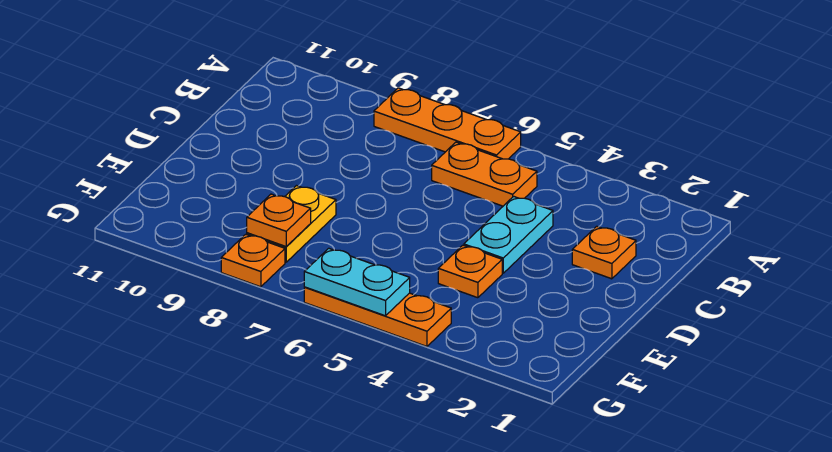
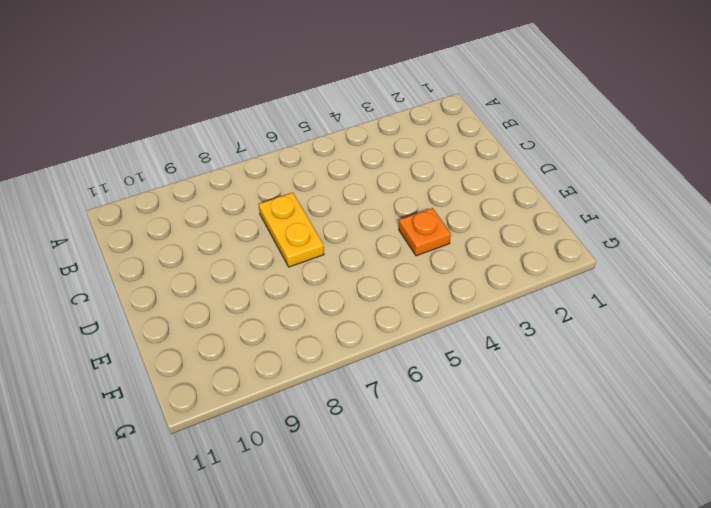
yellow plate C7:D7 level 1 -> yellow plate E8:F8 level 1
none -> orange plate A6:A8 level 1
none -> orange plate B5:B6 level 1

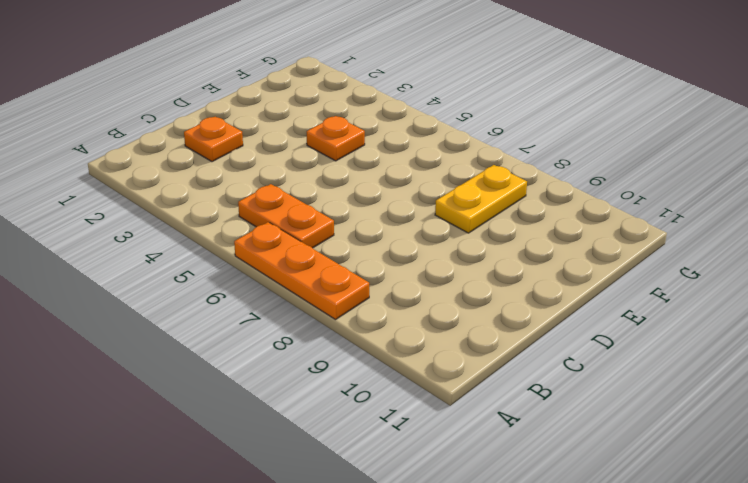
none -> cyan plate C4:D4 level 1
none -> orange plate G4:G6 level 1

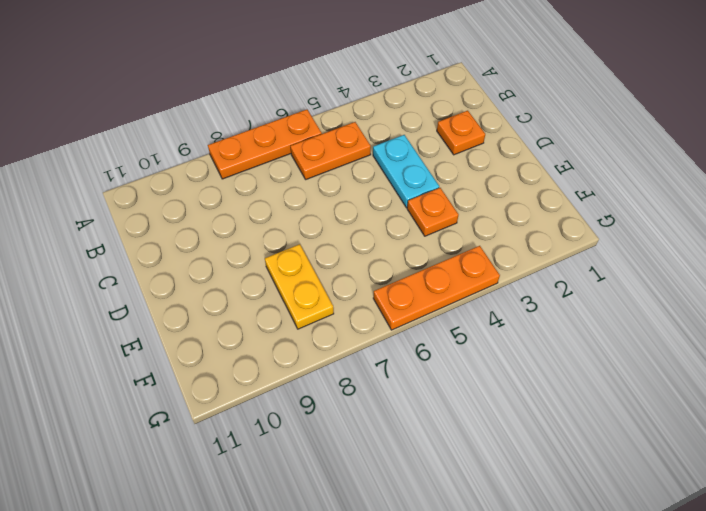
none -> orange plate G8 level 1
none -> orange plate F8 level 2

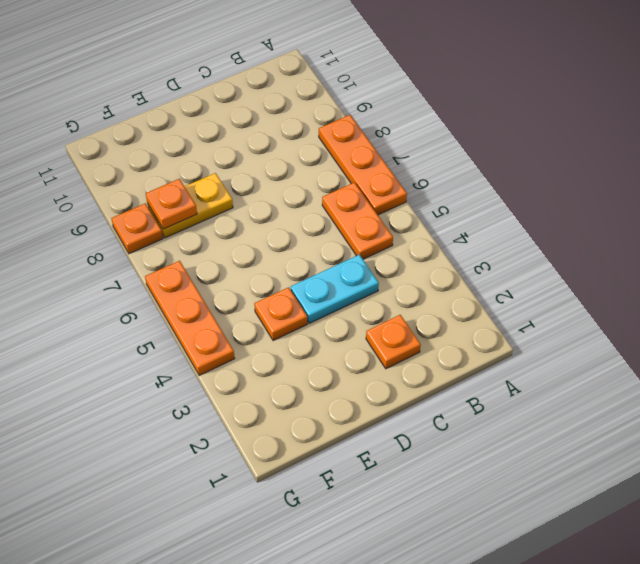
none -> cyan plate G5:G6 level 2

